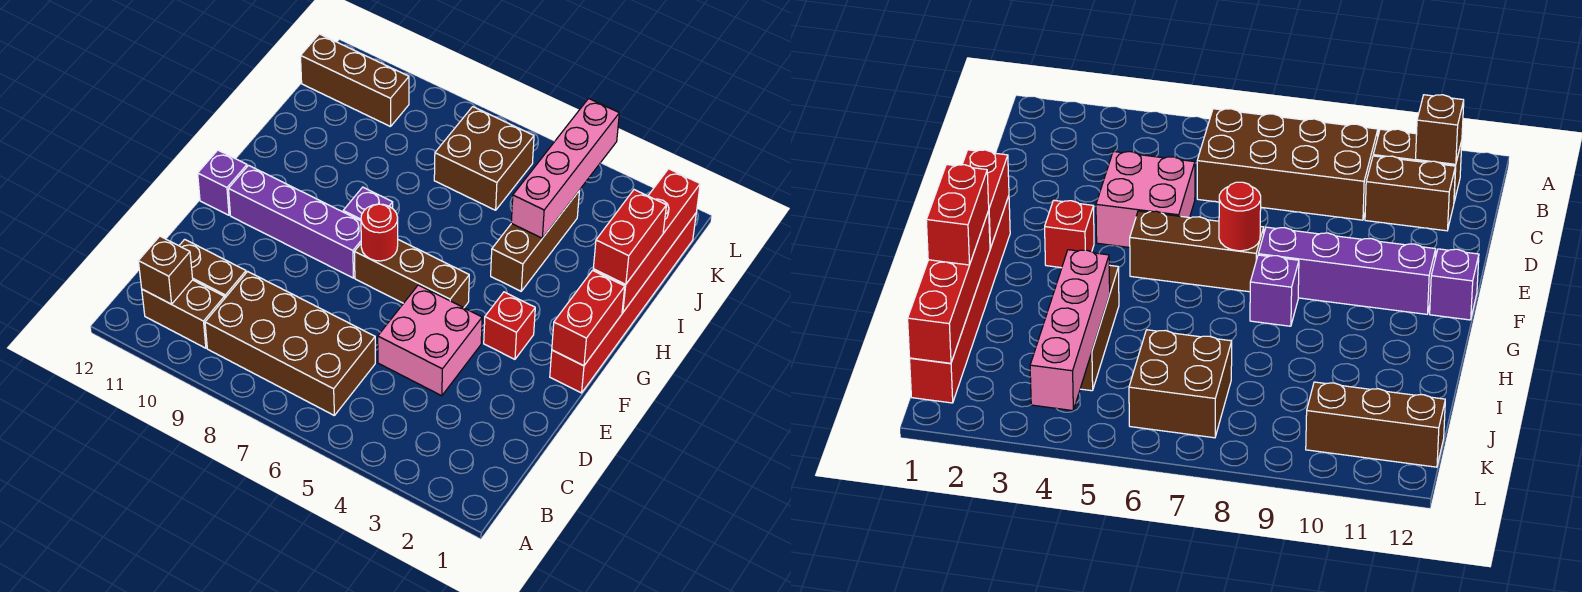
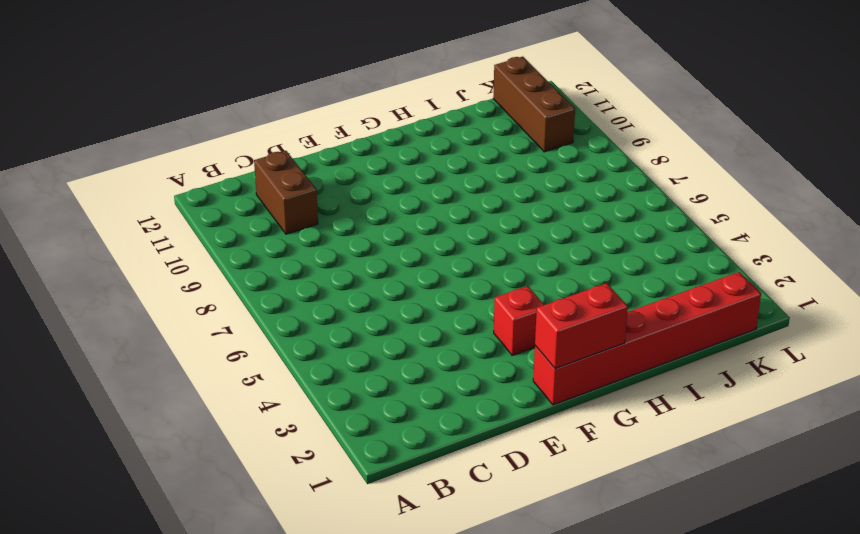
none -> brown brick B6:C9 level 1
none -> brown brick B10:B11 level 1
none -> pink brick D4:E5 level 1

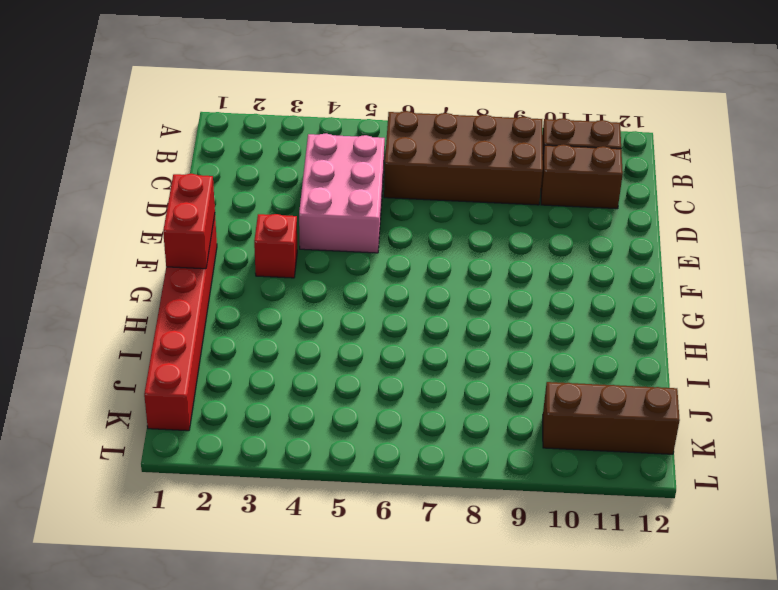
pink brick C4:E5 level 1 -> pink brick D4:E5 level 1
none -> brown brick F5:F7 level 1
none -> purple brick F8:F11 level 1
none -> purple brick F12 level 1

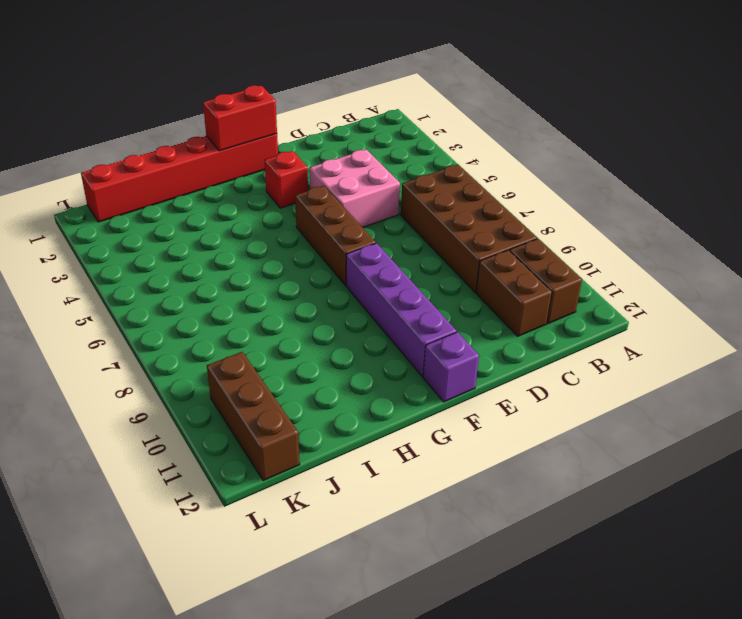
none -> purple brick G8 level 1
none -> brown brick H4:J4 level 1
none -> brown brick J6:K7 level 1

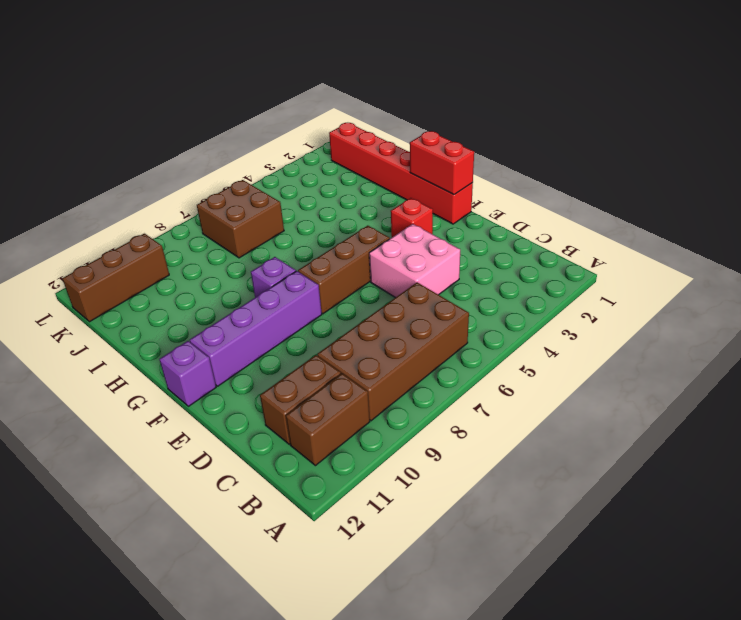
none -> brown brick H4:J4 level 1
none -> brown brick B11 level 2
none -> red round brick F7 level 2

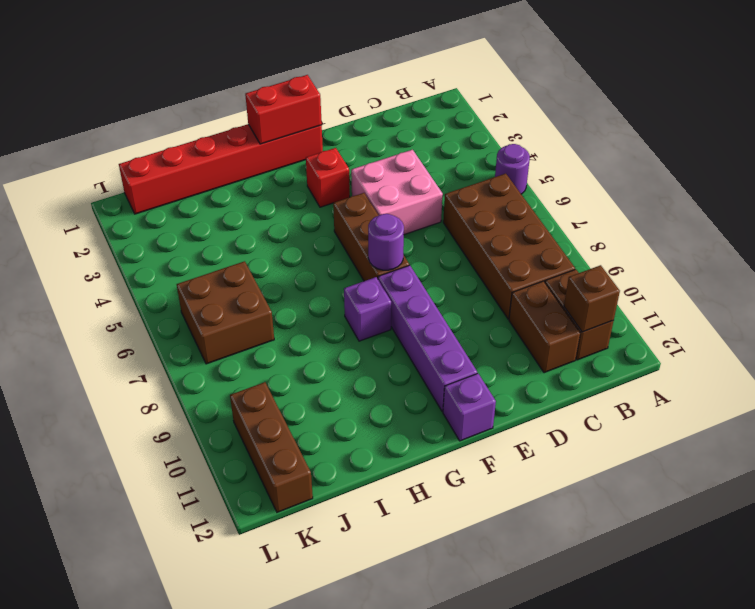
purple round brick A5 level 1 -> none
purple round brick F7 level 2 -> red round brick F7 level 2
none -> brown brick H4:J4 level 1
none -> red brick H1:K1 level 2
none -> pink brick I4:L4 level 2

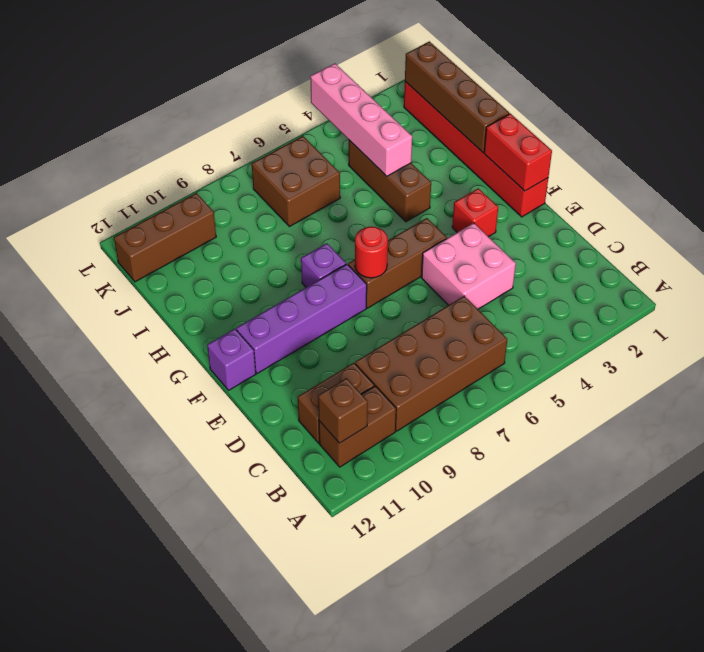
brown brick H1:K1 level 2 -> red brick H1:K1 level 2
none -> red brick H1:I1 level 3

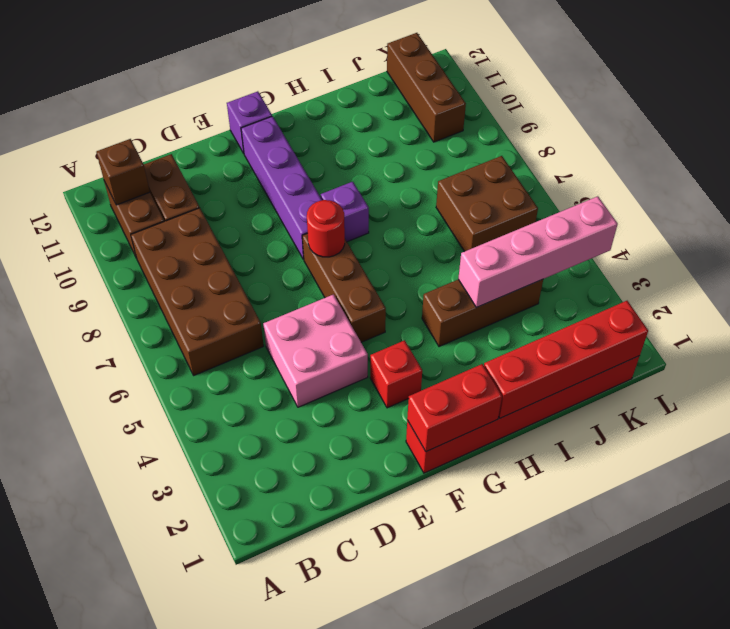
none -> red brick H1:I1 level 3

